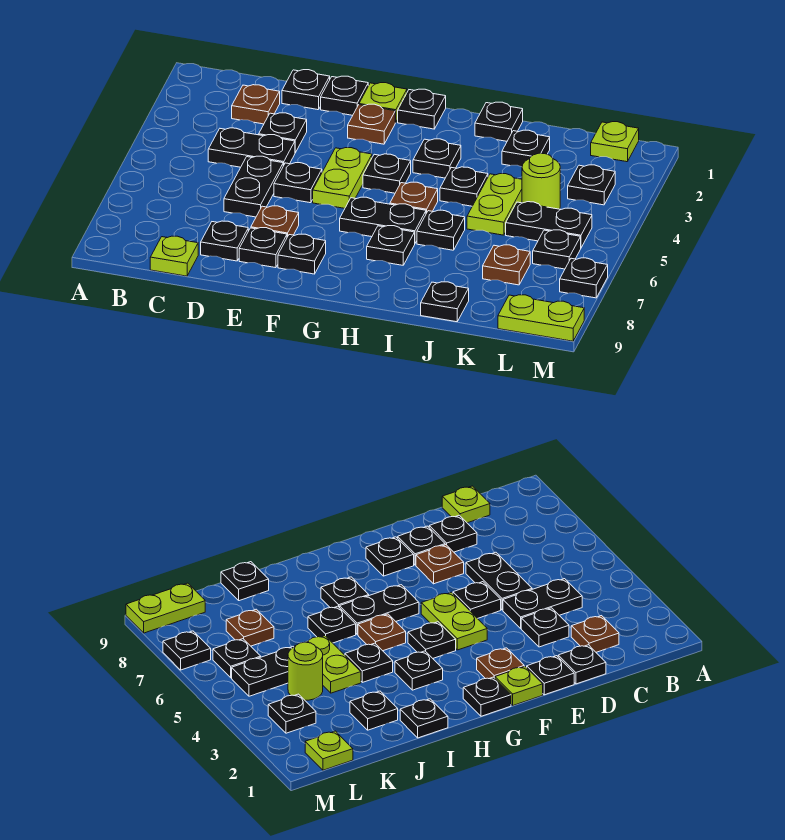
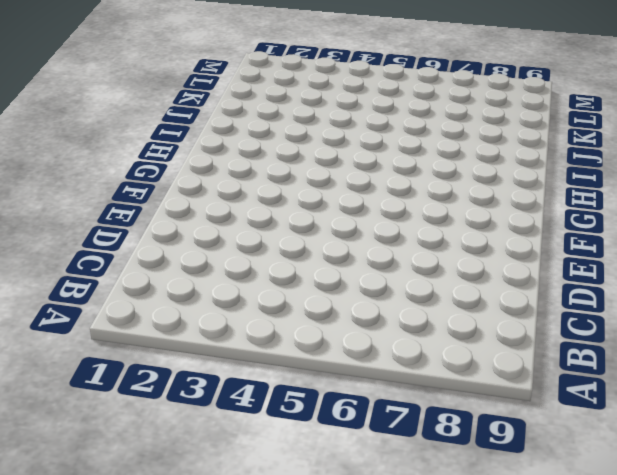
none -> brown plate C2 level 1
none -> black plate C4:D4 level 1
none -> lime plate C9 level 1
none -> black plate D1 level 1

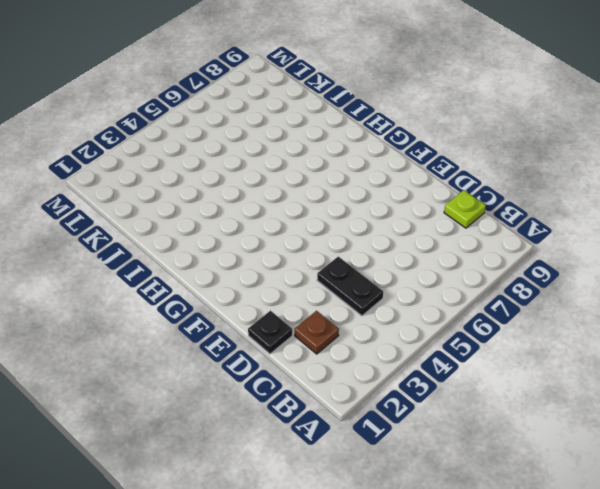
none -> black plate D3 level 1
none -> black plate D5:D6 level 1
none -> black plate D8 level 1
none -> black plate E1 level 1

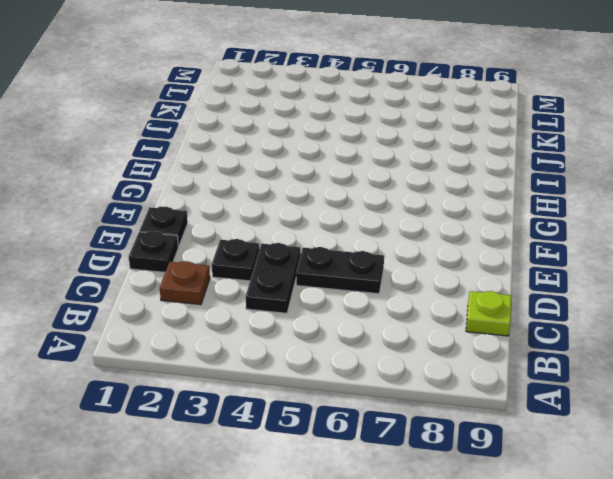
none -> black plate D8 level 1
none -> black plate E5 level 1
none -> brown plate E7 level 1
none -> black plate E8 level 1

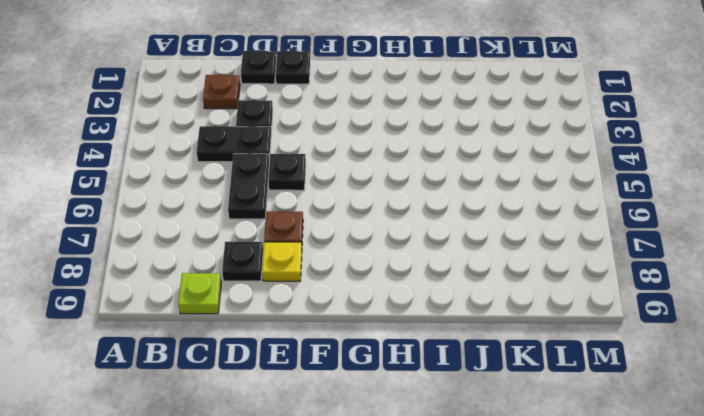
yellow plate E8 level 1 -> black plate E8 level 1
none -> lime plate F1 level 1
none -> brown plate F2 level 1
none -> lime plate F4:F5 level 1
none -> black plate F8 level 1

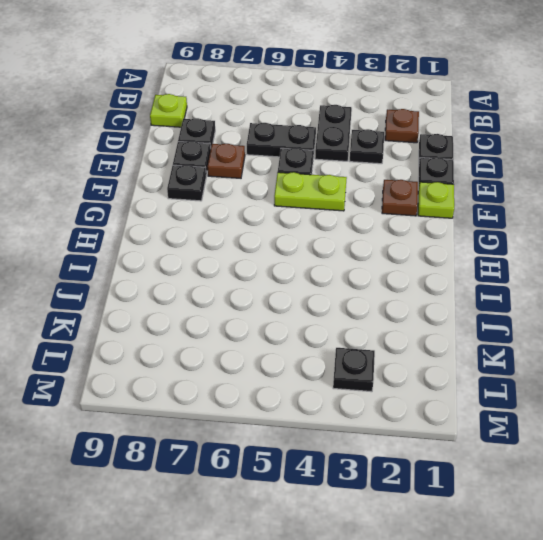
none -> black plate G1 level 1
none -> black plate G4 level 1
none -> black plate G6:H6 level 1
none -> black plate H3 level 1

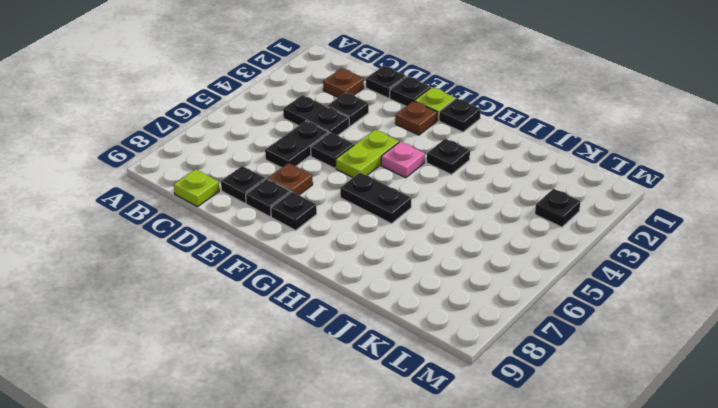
pink plate G4 level 1 -> black plate G4 level 1
none -> brown plate H5 level 1
none -> black plate H7 level 1
none -> black plate I1 level 1
none -> black plate I4 level 1

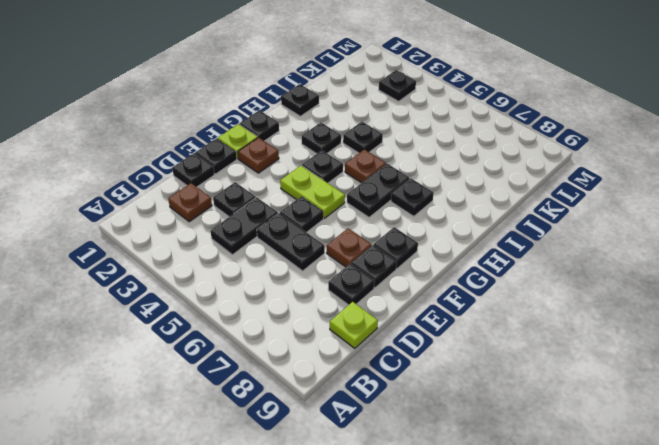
none -> black plate I6 level 1
none -> black plate J2 level 1
none -> lime plate J4:J5 level 1
none -> black plate J9 level 1

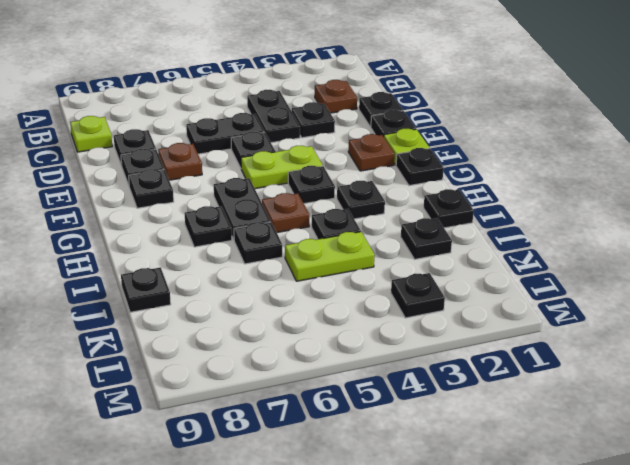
none -> lime round brick K4 level 1
none -> black plate K5:L5 level 1
none -> brown plate K7 level 1
none -> lime plate L1 level 1

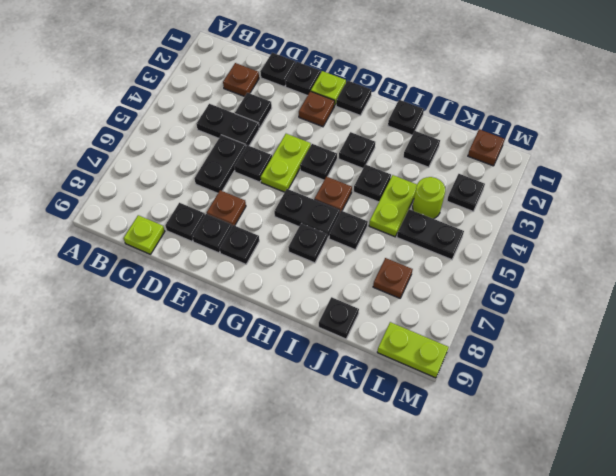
brown plate L1 level 1 -> lime plate L1 level 1
none -> black plate L6 level 1
none -> black plate M7 level 1

